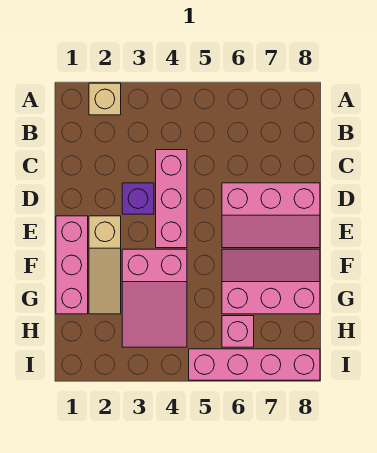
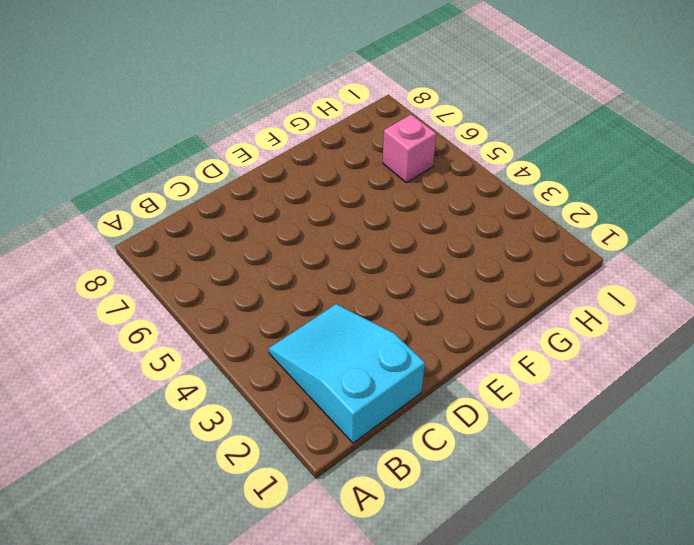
cyan slope B1:C3 level 1 top 1 -> none
none -> tan brick A2 level 1
none -> pink brick C4:E4 level 1

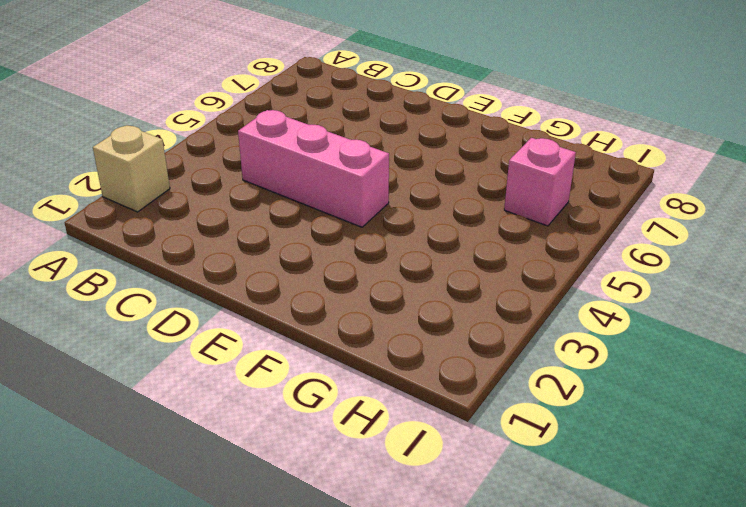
none -> purple brick D3 level 1
none -> pink slope D6:E8 level 1 top D

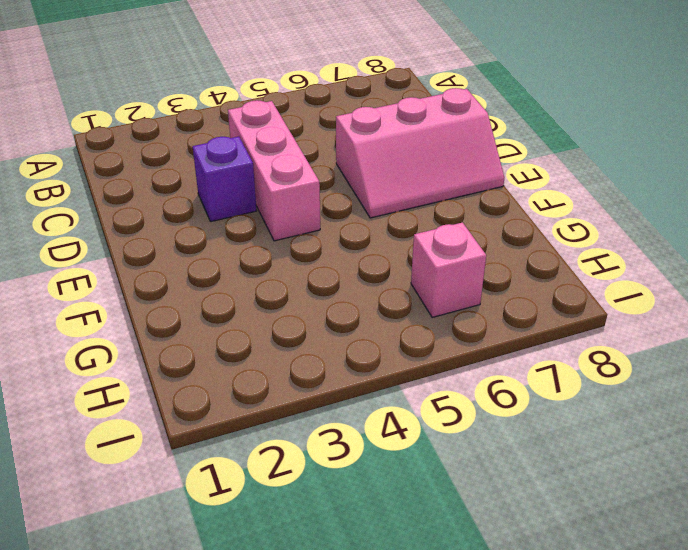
none -> tan brick A2 level 1
none -> pink brick E1:G1 level 1

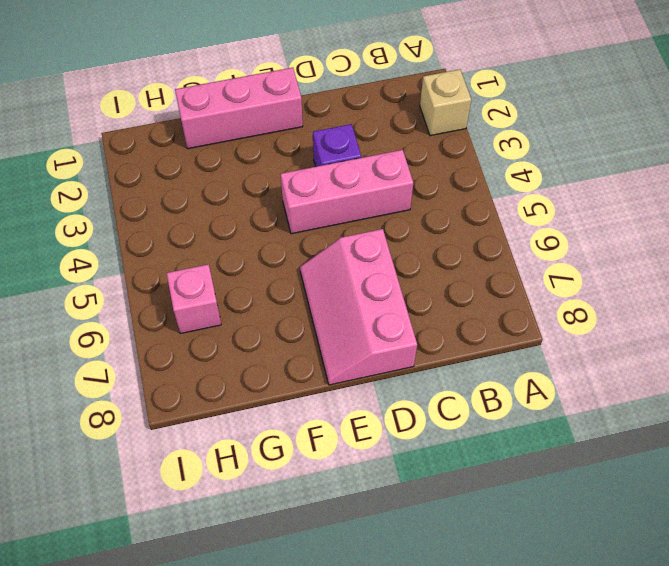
none -> tan slope E2:G2 level 1 top E
none -> pink slope F3:H4 level 1 top F

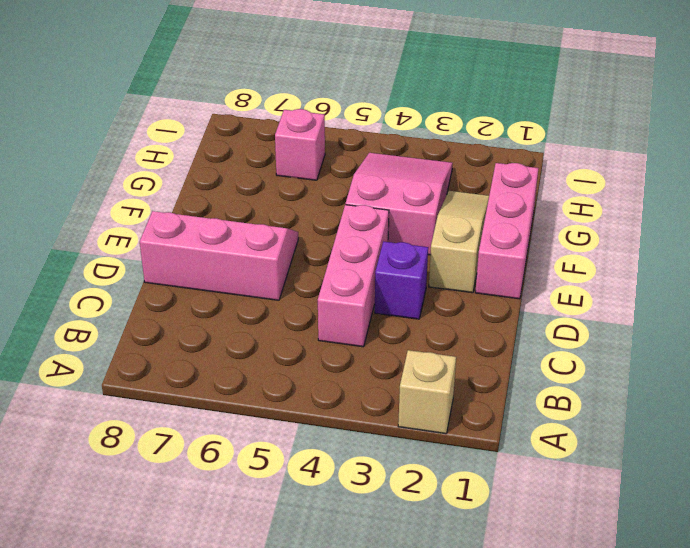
none -> pink slope F6:G8 level 1 top G
none -> pink brick I5:I8 level 1

